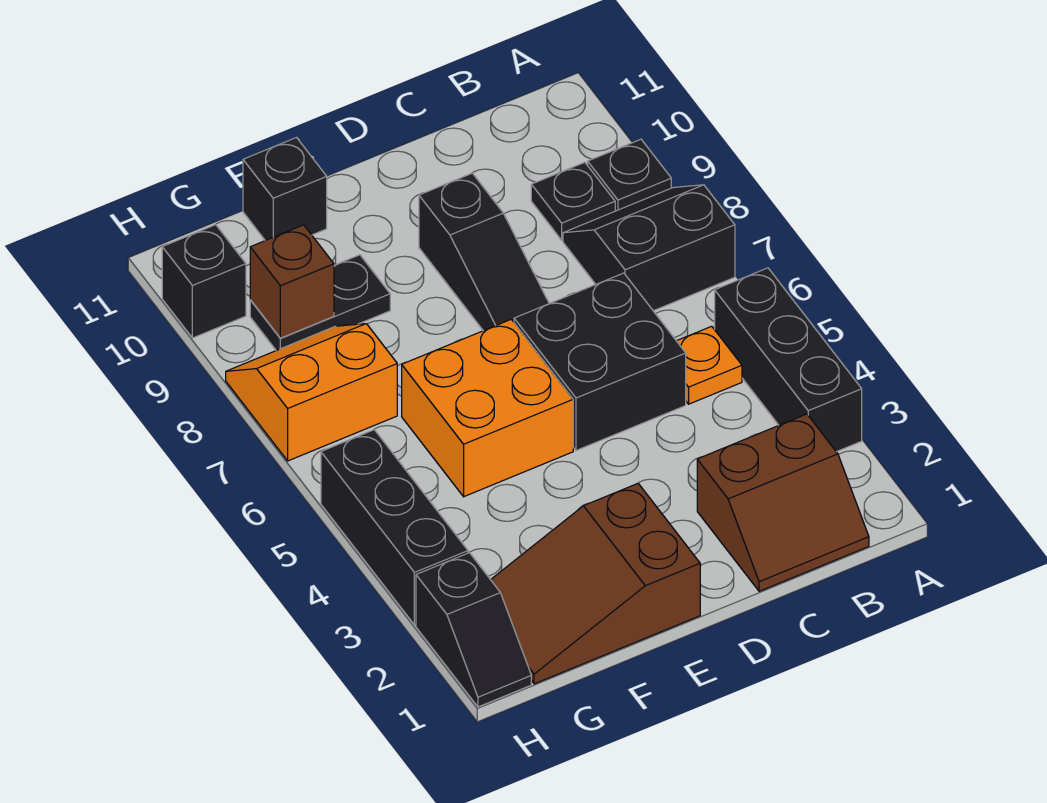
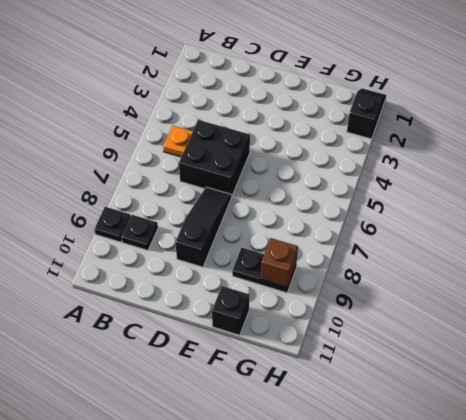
none -> black brick A3:A5 level 1
none -> black slope A7:B8 level 1 top 7
none -> brown slope B1:C2 level 1 top 2

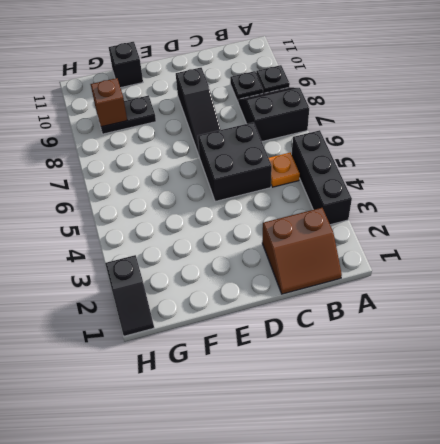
none -> brown slope E1:G2 level 1 top E
none -> orange brick E5:F6 level 1
none -> orange slope G7:H8 level 1 top 7

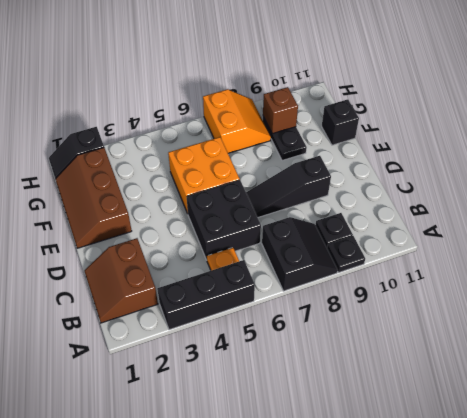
brown slope E1:G2 level 1 top 2 -> brown slope E1:G2 level 1 top E
none -> black brick H3:H5 level 1
none -> black brick H10 level 1

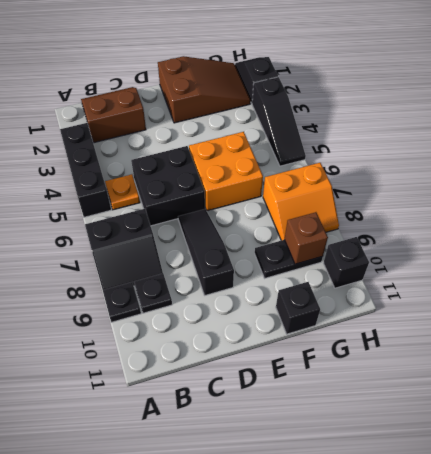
black slope H3:H5 level 1 top 3 -> black brick H3:H5 level 1

